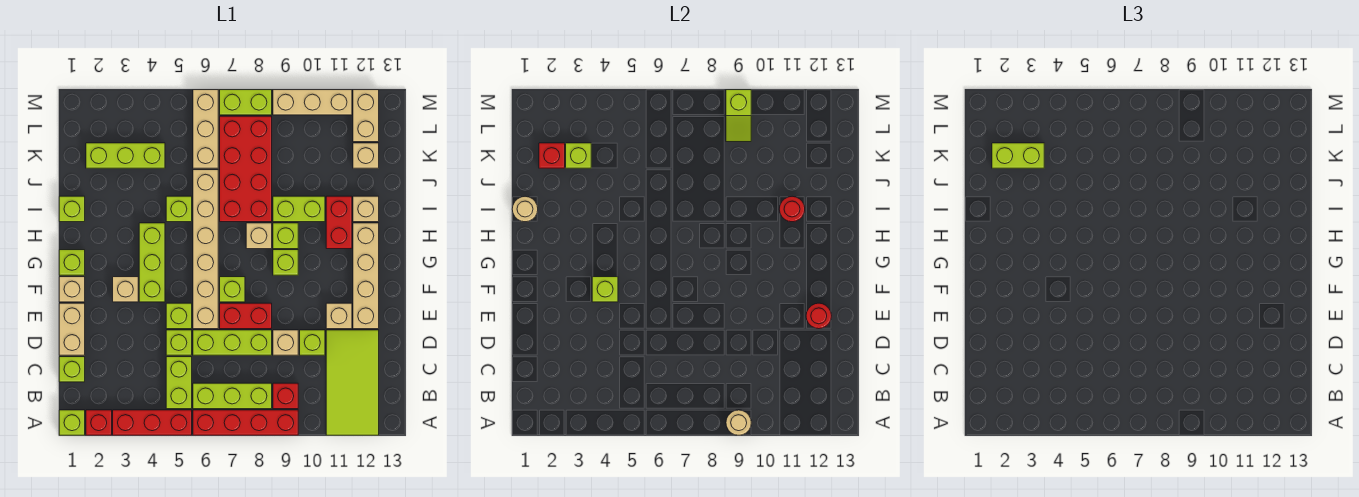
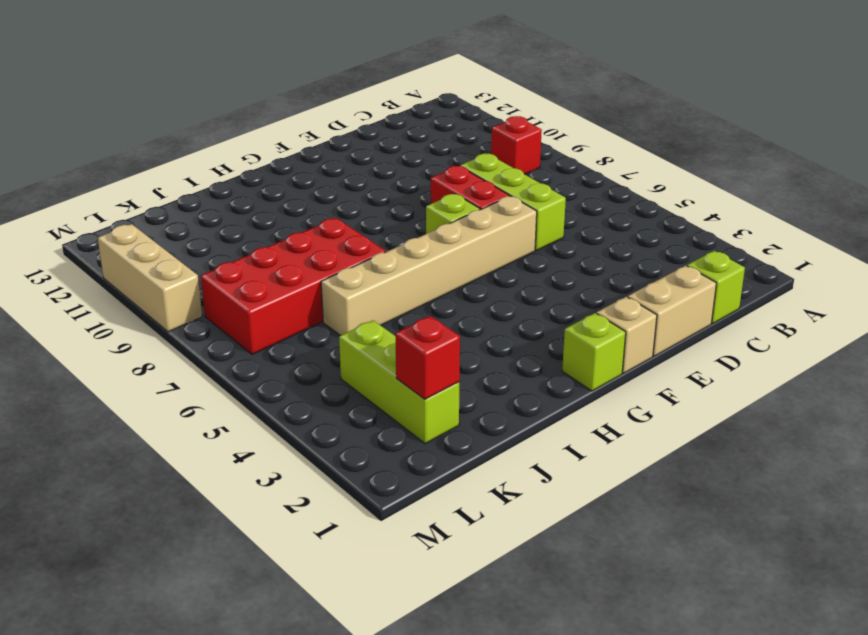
none -> lime brick A1 level 1
none -> red brick A2 level 1
none -> red brick A3:A5 level 1
none -> red brick A6:A9 level 1

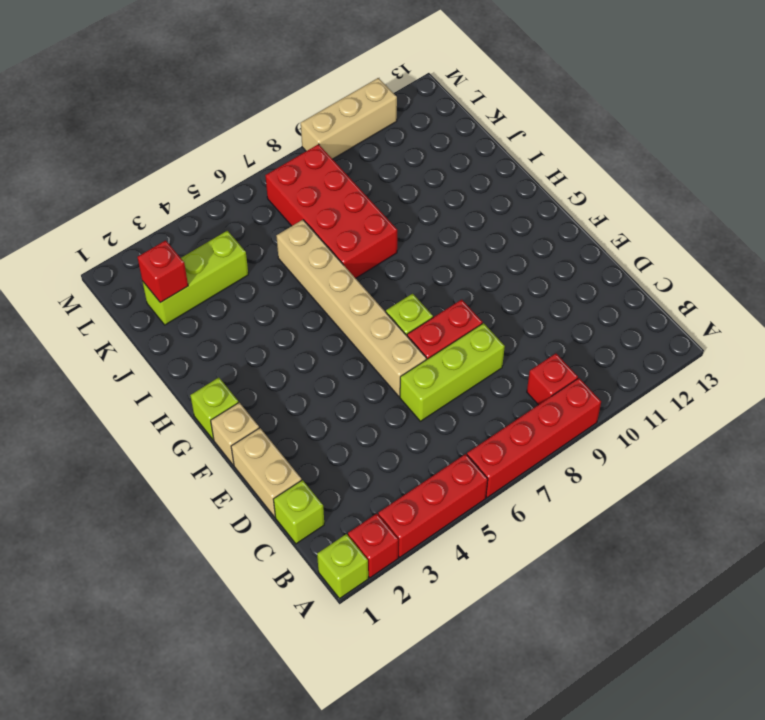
none -> lime tile A11:D12 level 1
none -> lime brick B5:C5 level 1
none -> lime brick B6:B8 level 1
none -> lime brick D5 level 1

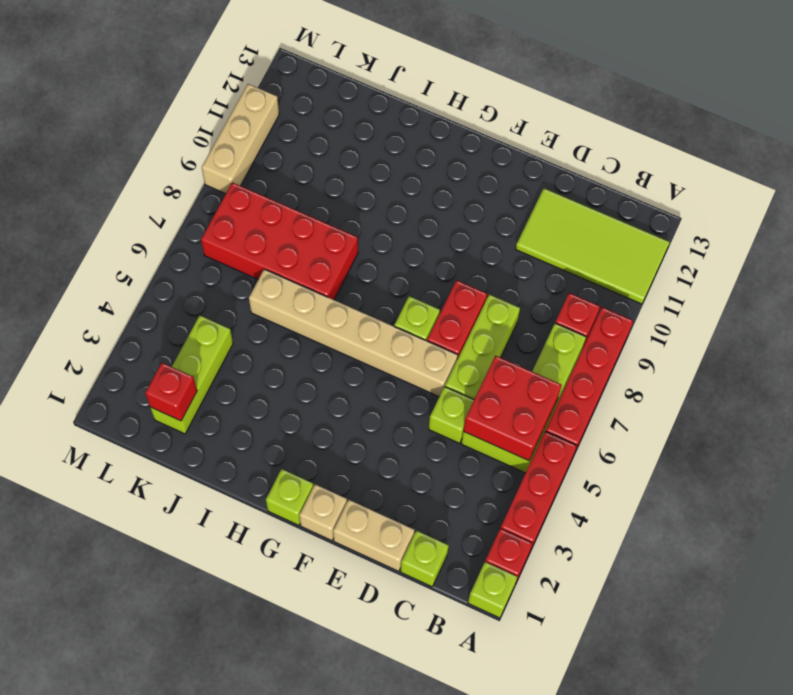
red brick B5:C6 level 2 -> none
none -> tan brick D9 level 1
none -> lime brick D10 level 1
none -> lime brick E5 level 1
none -> tan brick E11 level 1

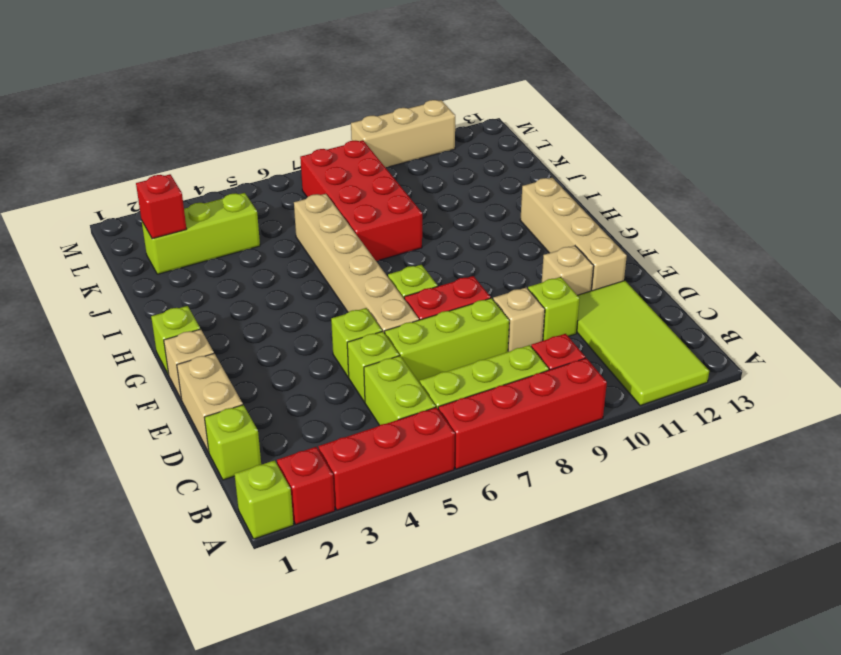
none -> tan brick F3 level 1
none -> lime brick F4:H4 level 1
none -> lime brick G9 level 1
none -> tan brick H8 level 1

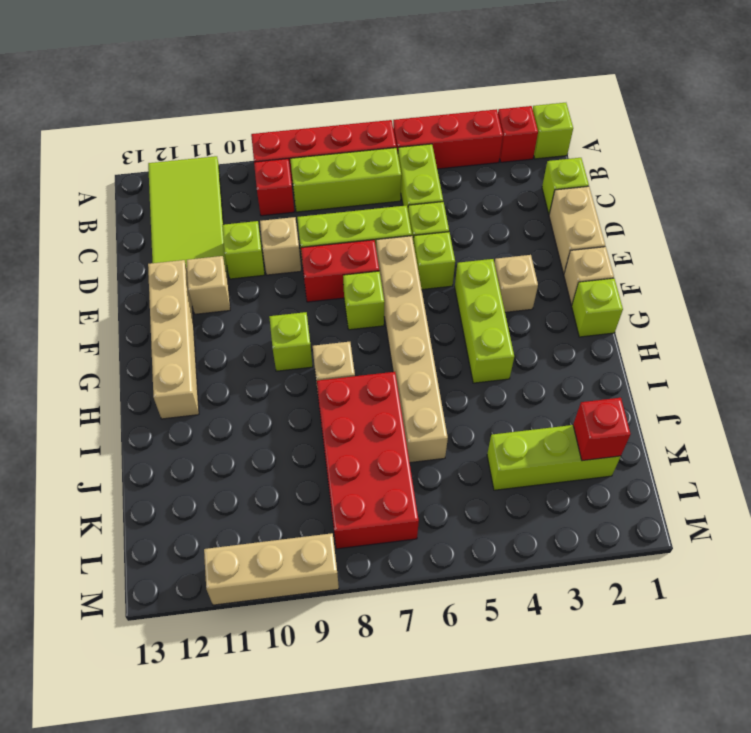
none -> lime brick H9 level 1
none -> red brick H11:I11 level 1
none -> lime brick I1 level 1
none -> lime brick I5 level 1

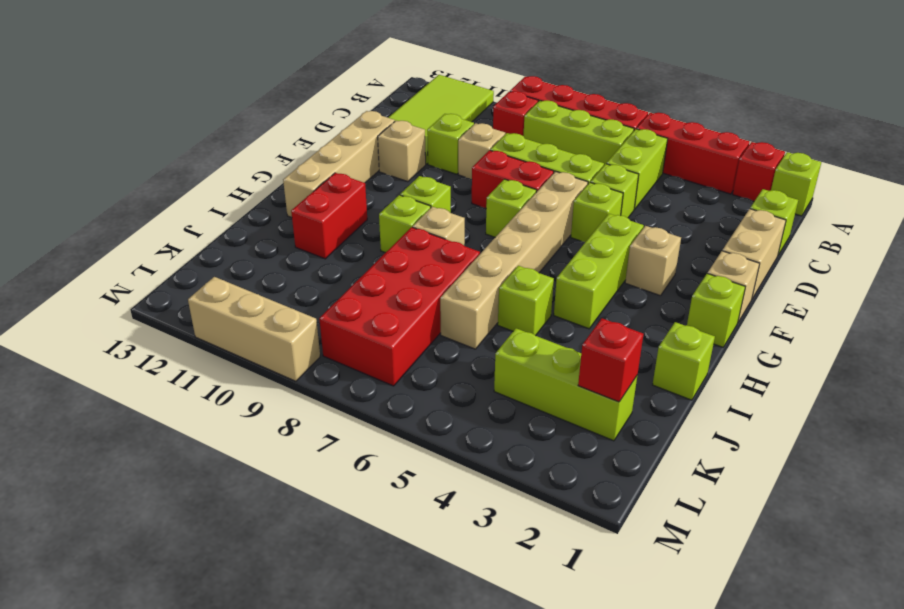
none -> lime brick I9:I10 level 1
none -> tan brick I12 level 1
none -> tan brick K6:M6 level 1
none -> tan brick K12 level 1

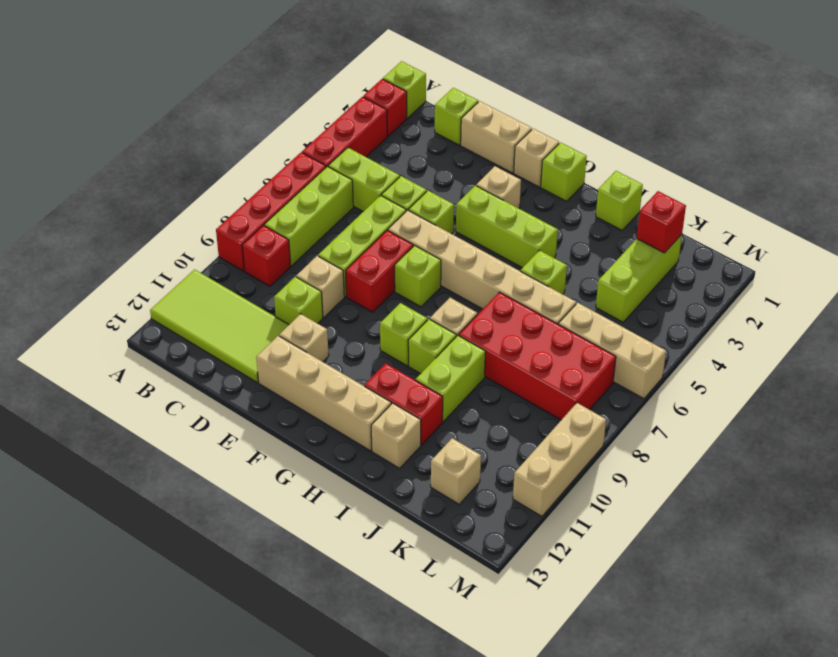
none -> tan brick L12:M12 level 1
none -> lime brick M7:M8 level 1
none -> tan round brick A9 level 2
none -> red round brick E12 level 2

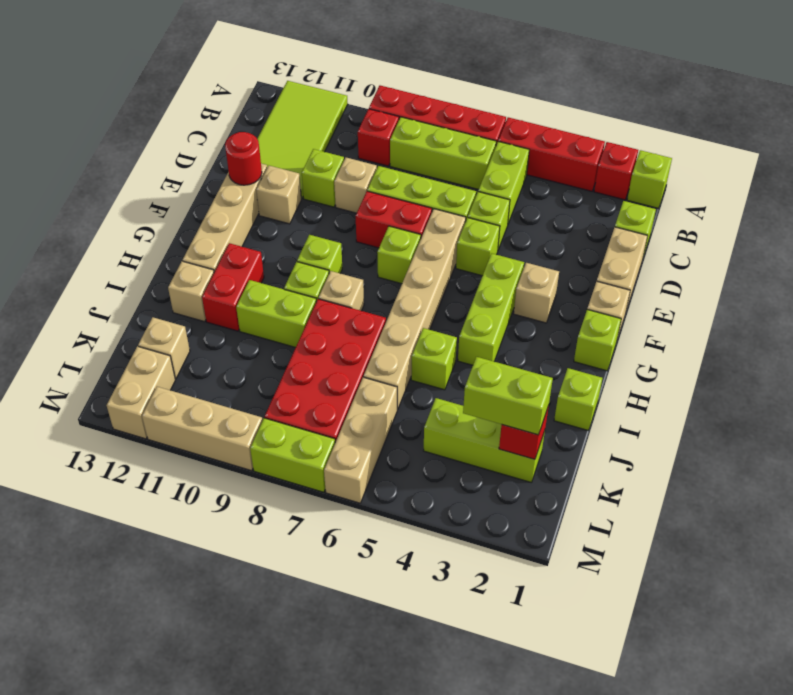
none -> tan round brick A9 level 2
none -> lime brick F4 level 2
none -> tan round brick I1 level 2
none -> red round brick I11 level 2

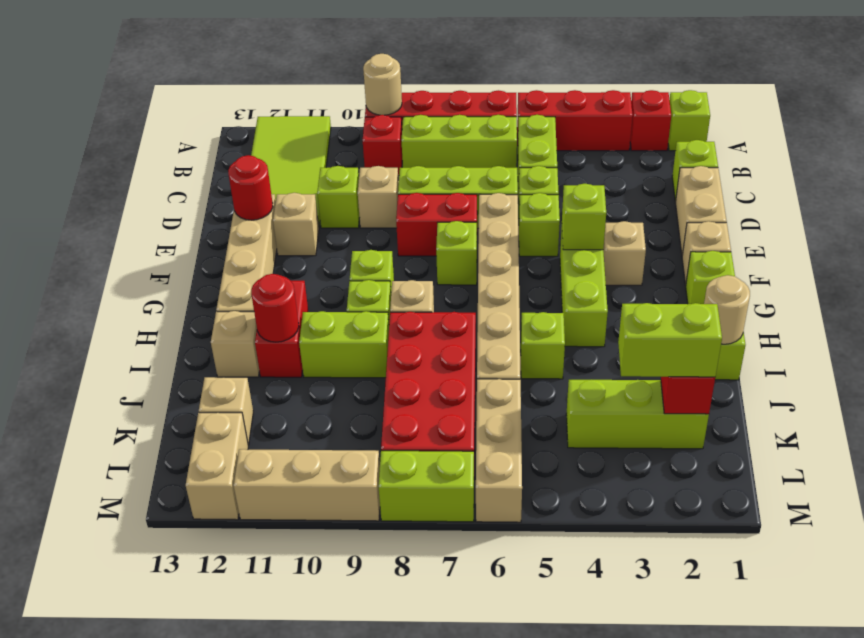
none -> lime brick K3 level 2
none -> lime slope L9:M9 level 2 top M

